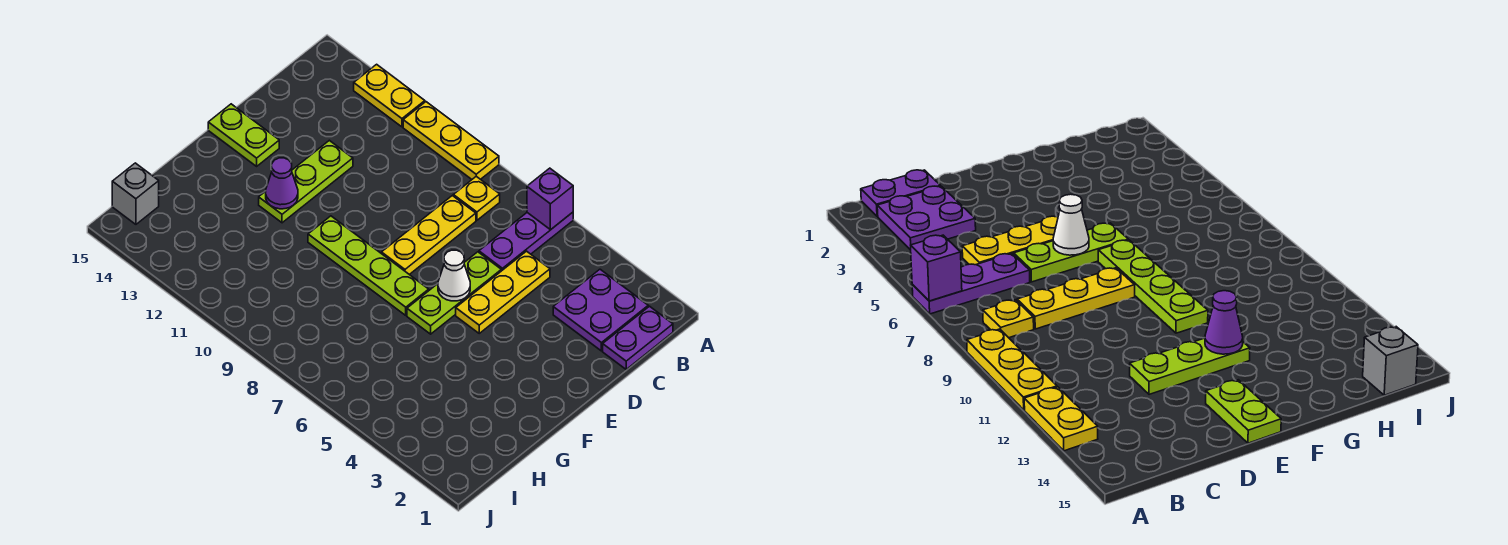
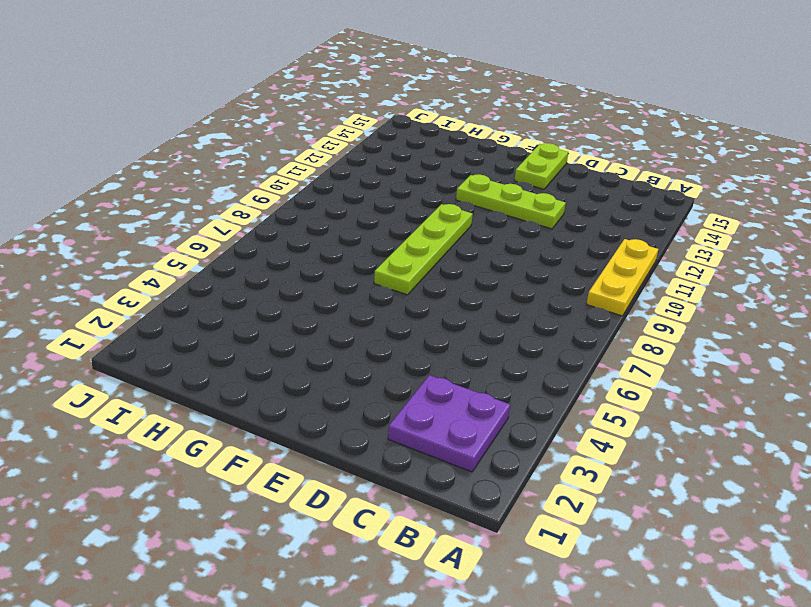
none -> purple plate A6:C6 level 1
none -> yellow plate A12:A13 level 1
none -> purple plate B1:C1 level 1

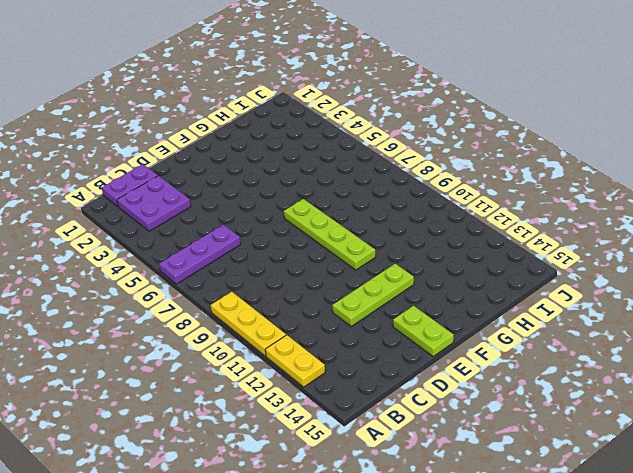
none -> yellow plate B8 level 1
none -> yellow plate C5:E5 level 1
none -> yellow plate C8:E8 level 1

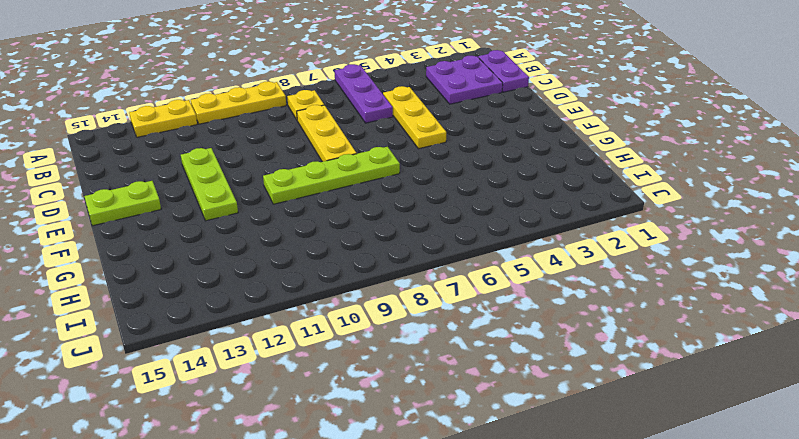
none -> lime plate D6:F6 level 1
none -> grey brick I15 level 1
none -> purple brick A6 level 2

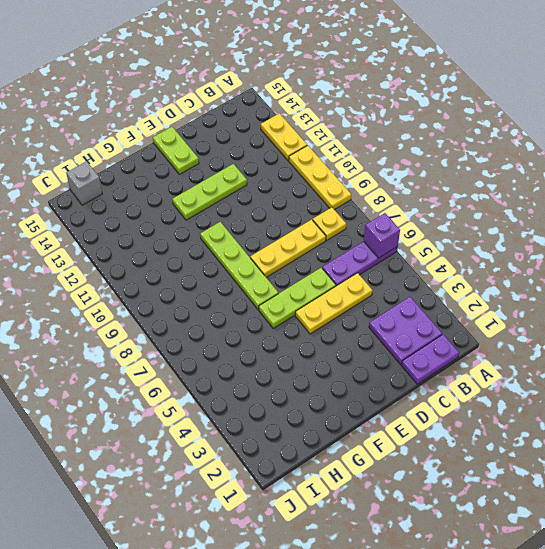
none -> white cone E6 level 2
none -> purple cone F12 level 2

